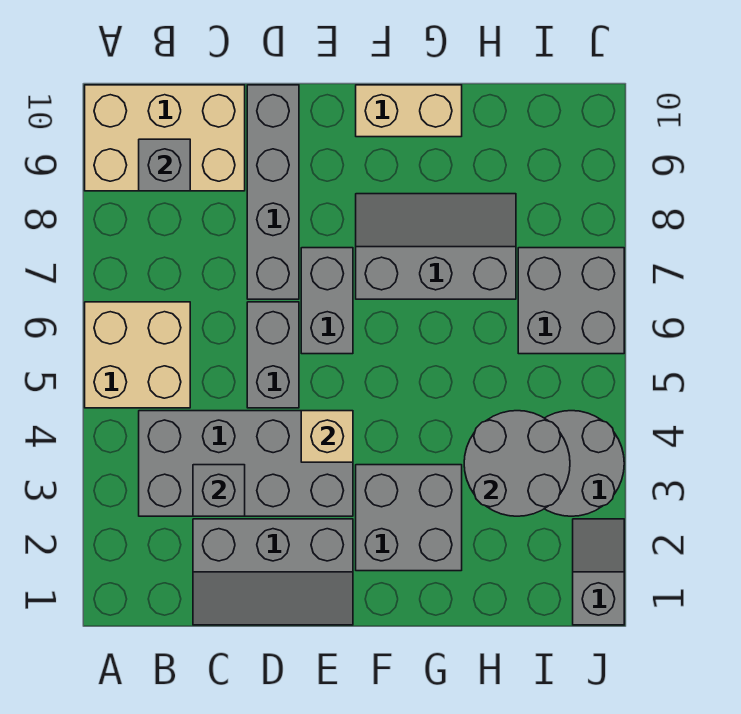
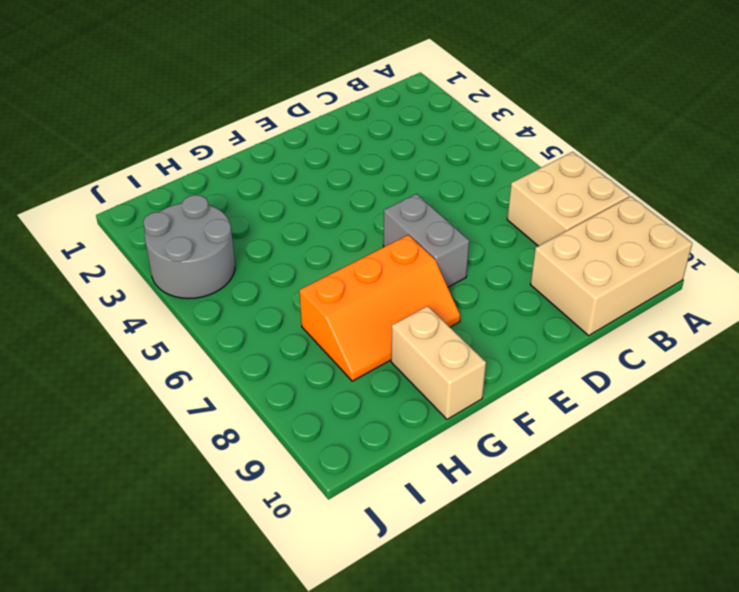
tan brick A7:B8 level 1 -> tan brick A5:B6 level 1
orange slope F7:H8 level 1 top 7 -> grey slope F7:H8 level 1 top 7
tan brick G9:G10 level 1 -> tan brick F10:G10 level 1
none -> grey brick B3:E4 level 1
none -> grey slope C1:E2 level 1 top 2
none -> grey brick D5:D6 level 1

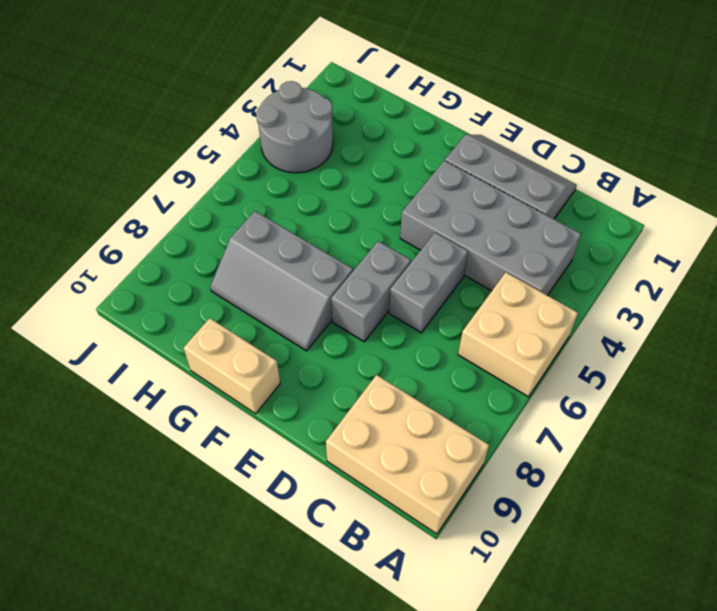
none -> grey brick D7:D10 level 1
none -> grey brick F2:G3 level 1
none -> grey brick I6:J7 level 1

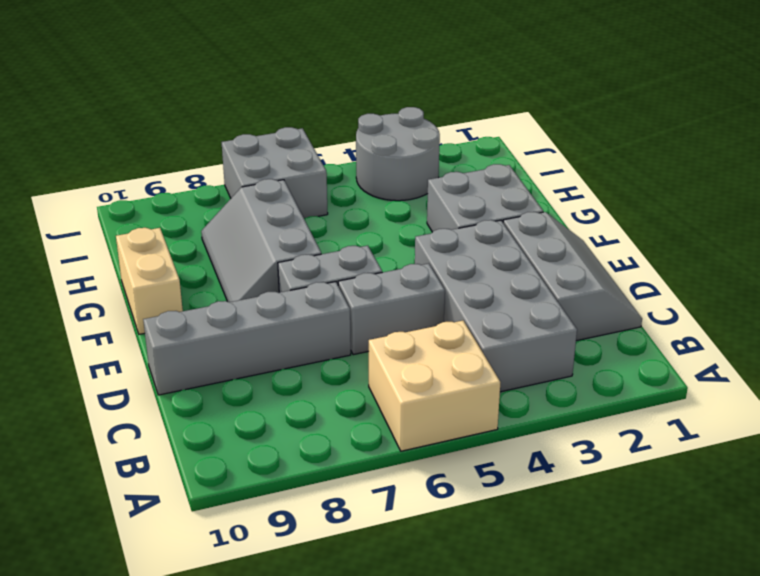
none -> tan brick A9:C10 level 1
none -> grey slope J1:J2 level 1 top 1
none -> grey brick B9 level 2

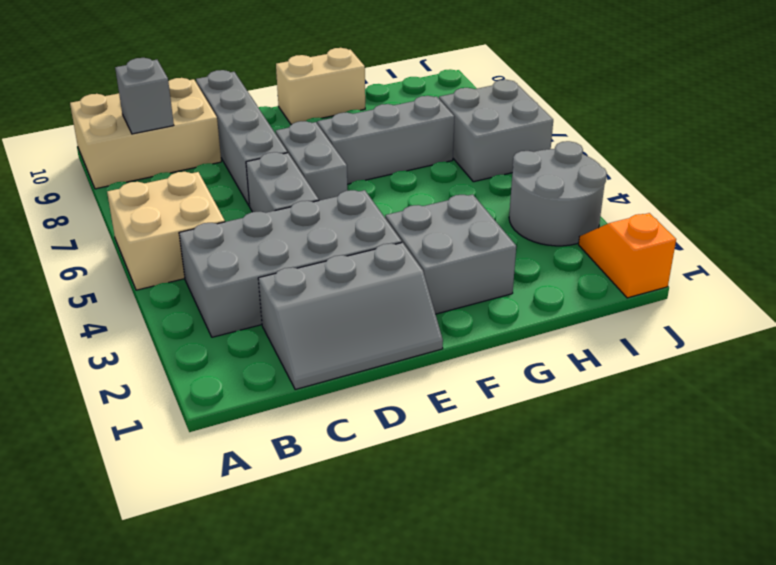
orange slope J1:J2 level 1 top 1 -> grey slope J1:J2 level 1 top 1
none -> grey brick C3 level 2
none -> tan brick E4 level 2
none -> grey round brick H3:I4 level 2

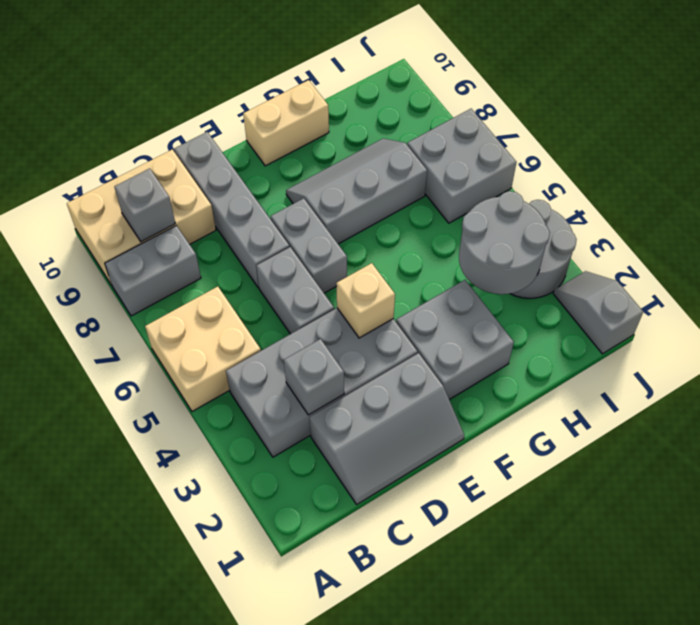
grey brick A8:B8 level 1 -> none

